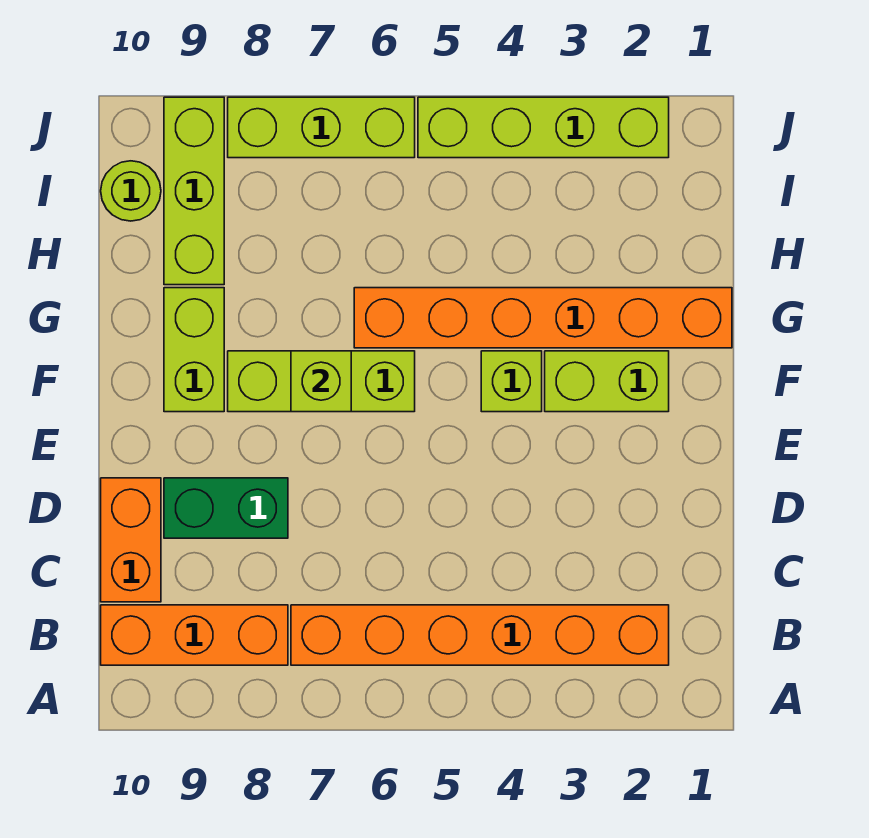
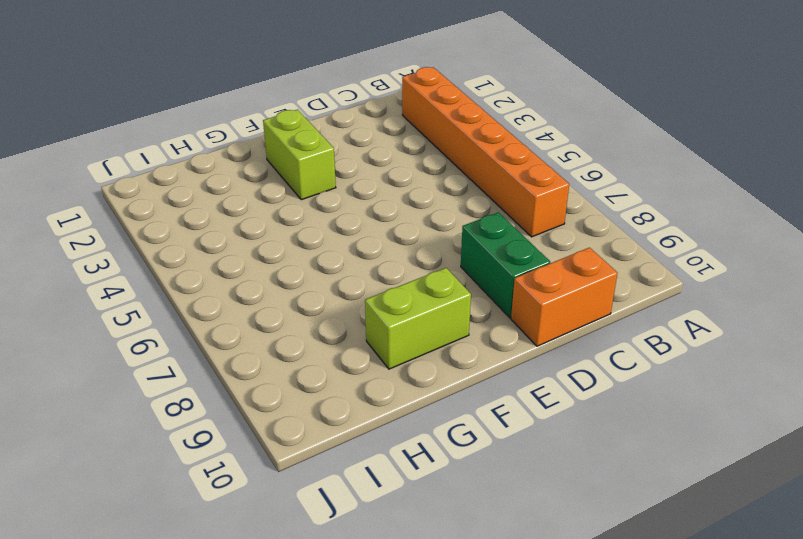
none -> orange brick B8:B10 level 1
none -> lime brick F4 level 1
none -> lime brick F6:F8 level 1

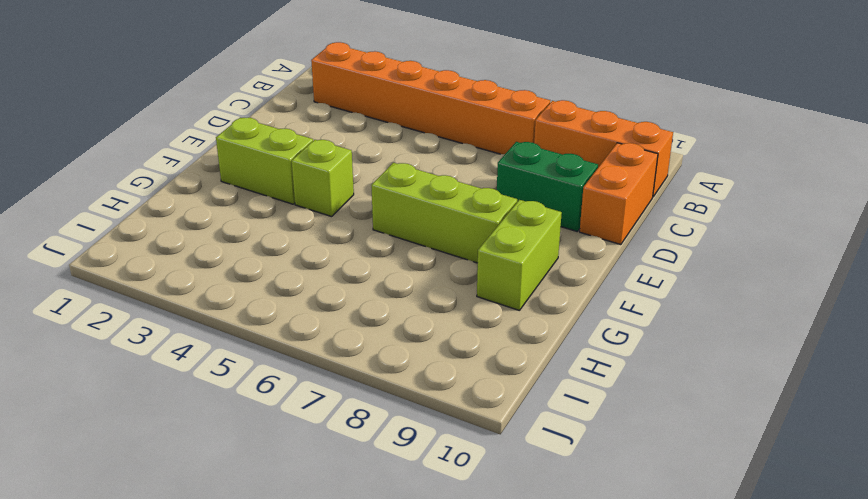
none -> orange brick G1:G6 level 1
none -> lime brick H9:J9 level 1
none -> lime round brick I10 level 1

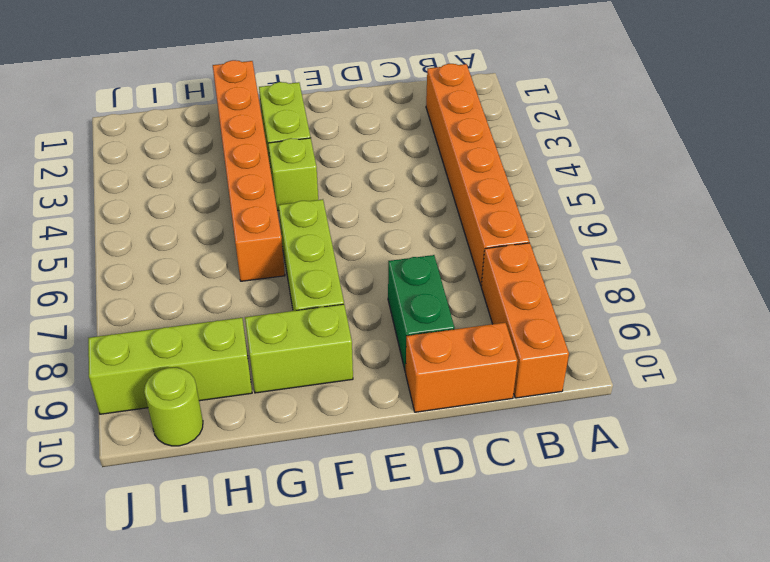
none -> lime brick J2:J5 level 1
none -> lime brick J6:J8 level 1
none -> lime brick F7 level 2

